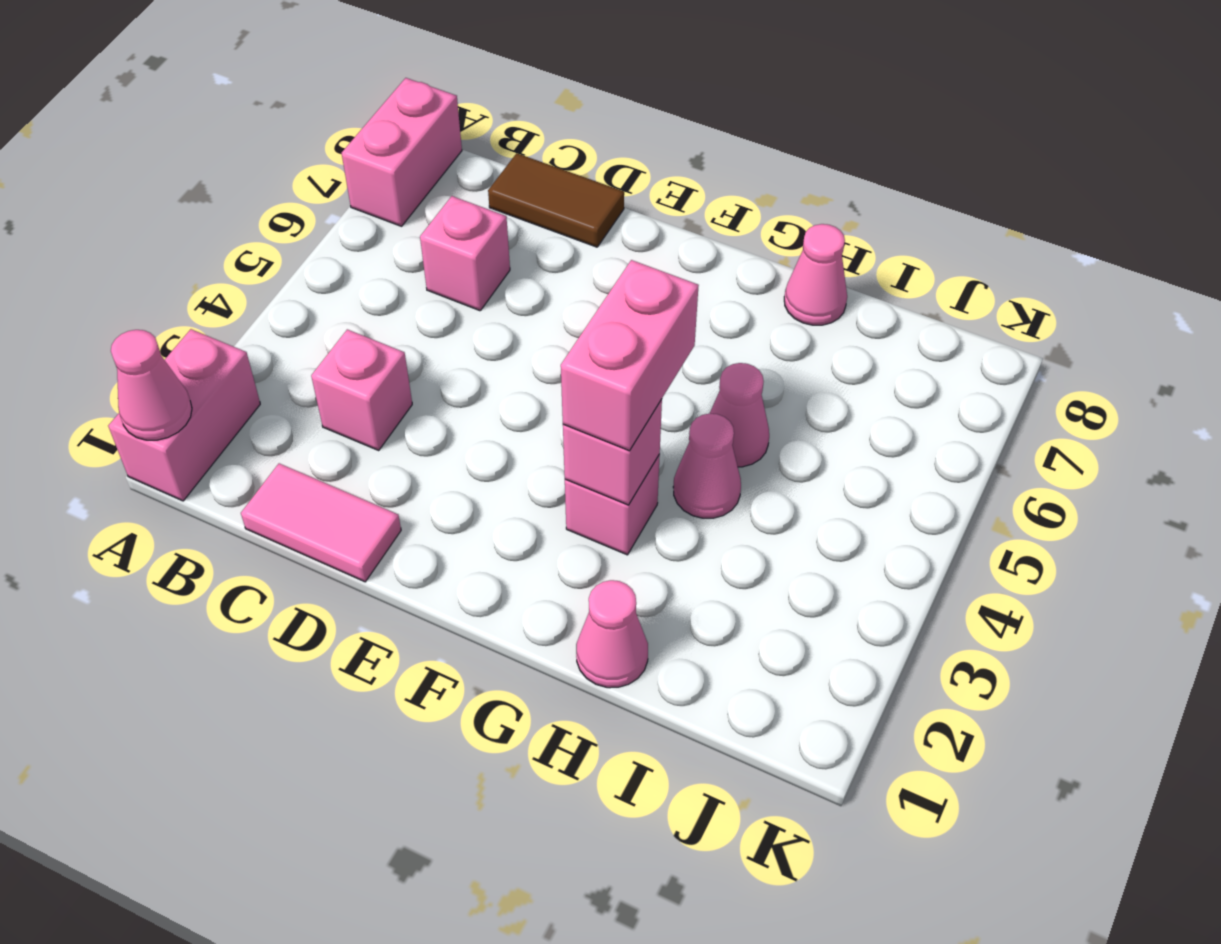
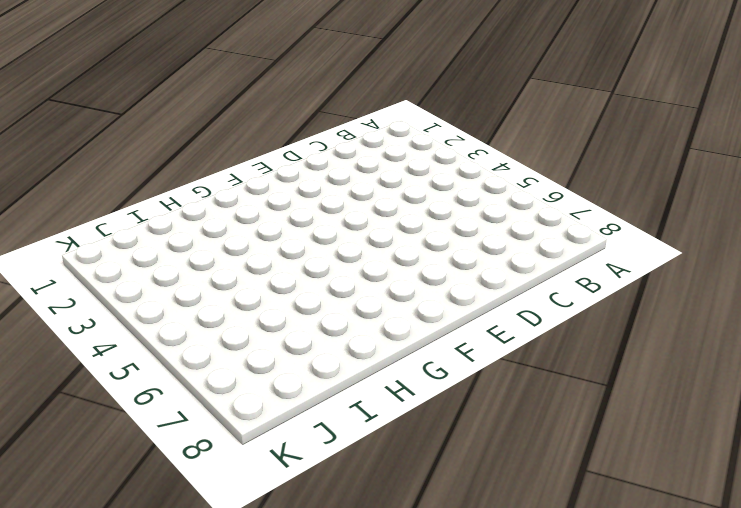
none -> pink brick A1:A2 level 1
none -> pink brick A7:A8 level 1
none -> pink tile C1:D1 level 1

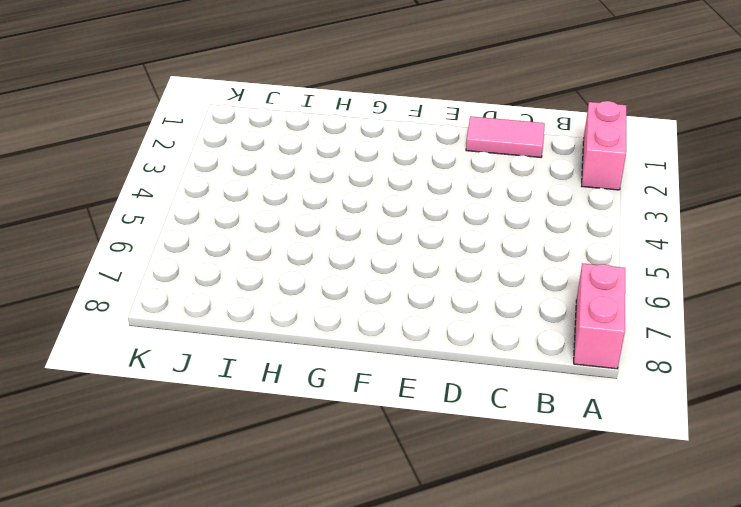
none -> pink brick C3 level 1
none -> pink brick C6 level 1
none -> brown tile C8:D8 level 1

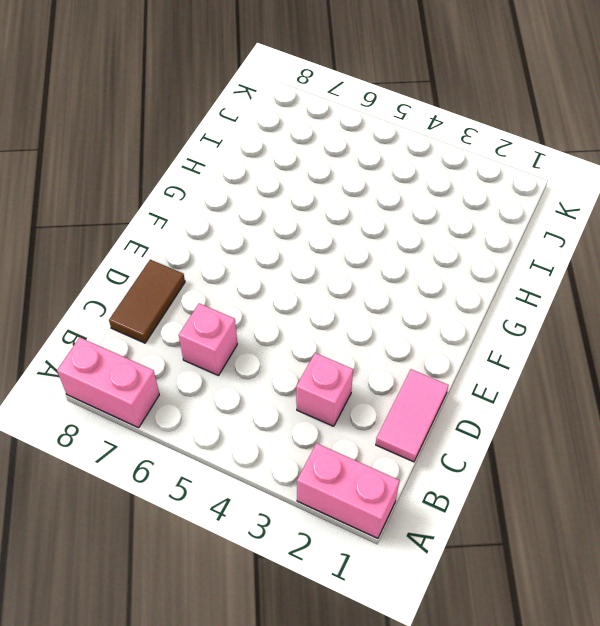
none -> pink brick G3 level 1
none -> pink cone H1 level 1
none -> pink cone H4 level 1

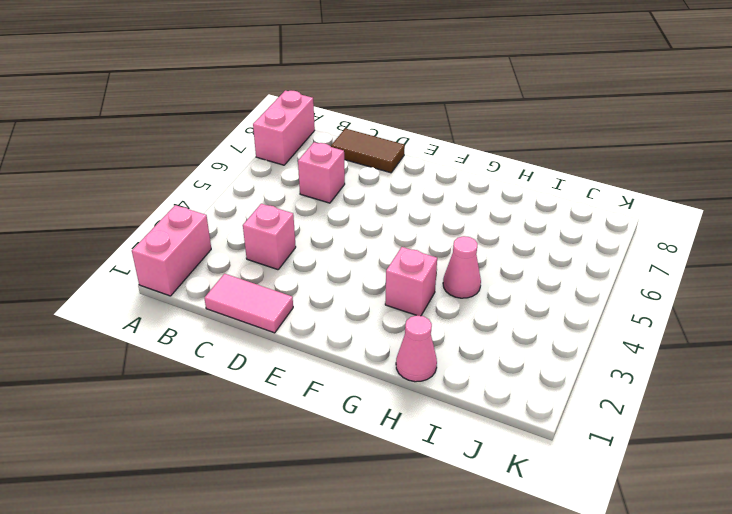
none -> pink cone H5 level 1
none -> pink cone H8 level 1
none -> pink cone A1 level 2

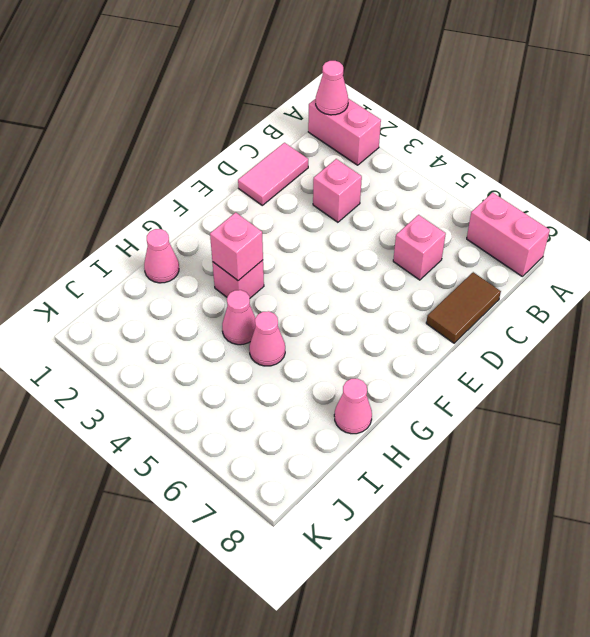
none -> pink brick G3:G4 level 3

